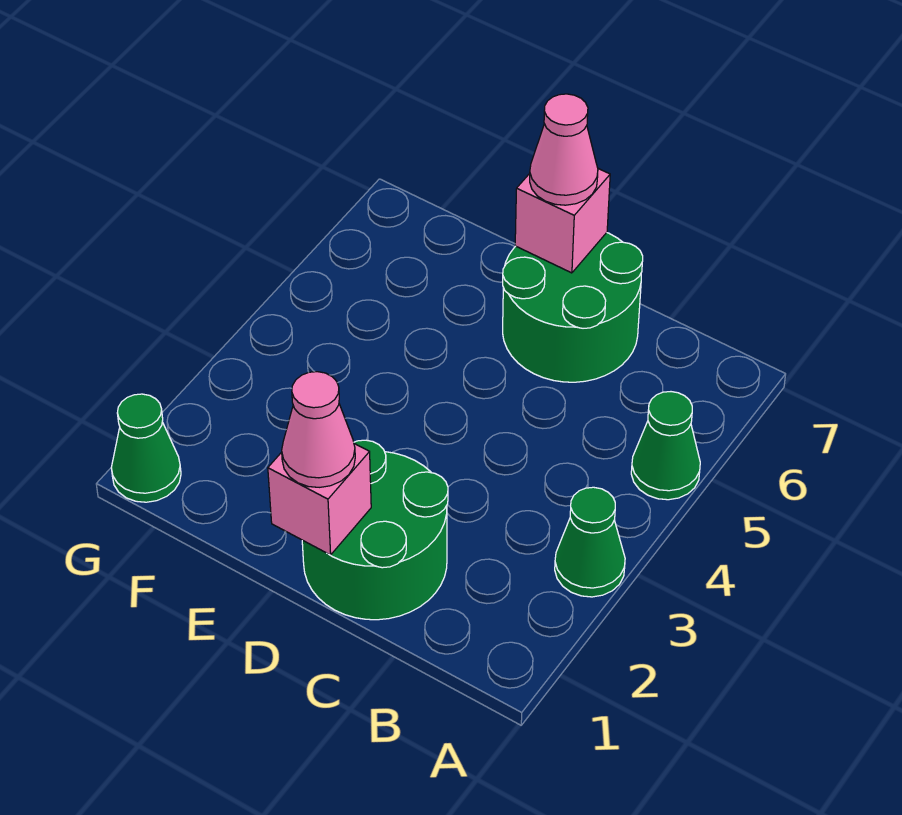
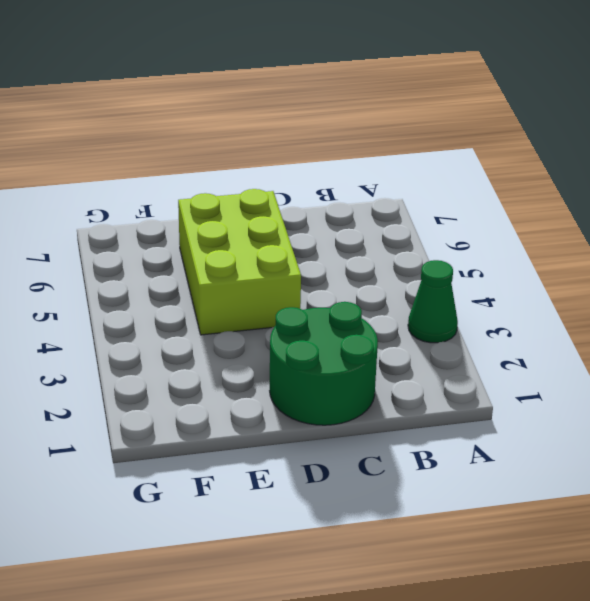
lime brick D4:E6 level 1 -> green round brick C6:D7 level 1
none -> green cone A5 level 1
none -> green cone G1 level 1

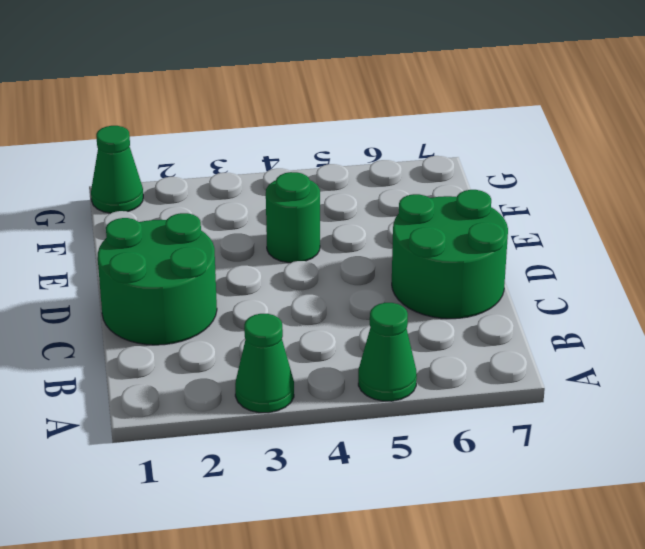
green round brick E4 level 1 -> none
none -> pink brick D1 level 2
none -> pink brick D7 level 2

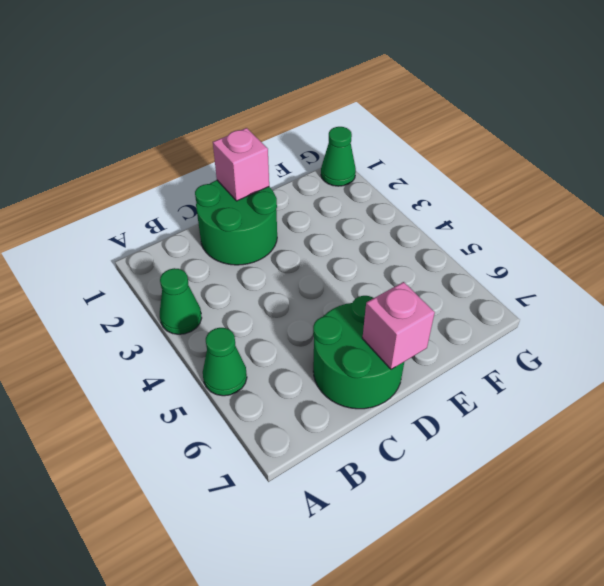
none -> pink cone D1 level 3
none -> pink cone D7 level 3

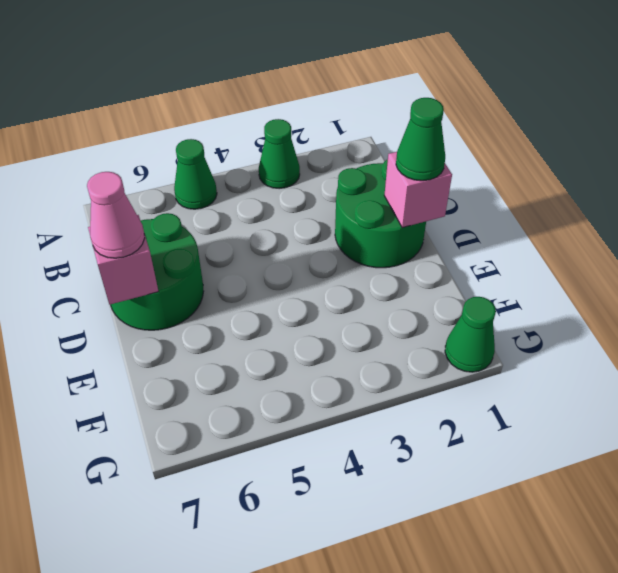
green cone D1 level 3 -> pink cone D1 level 3

